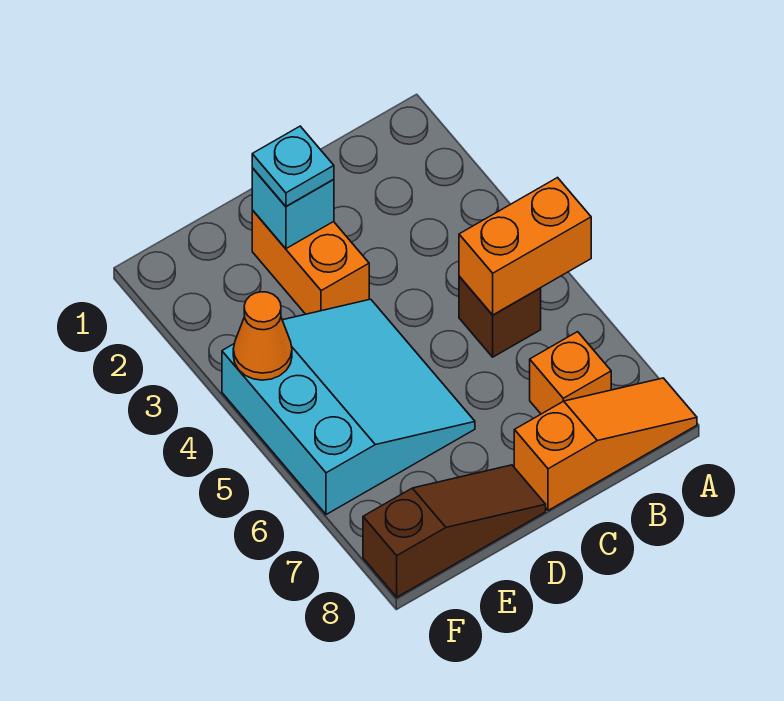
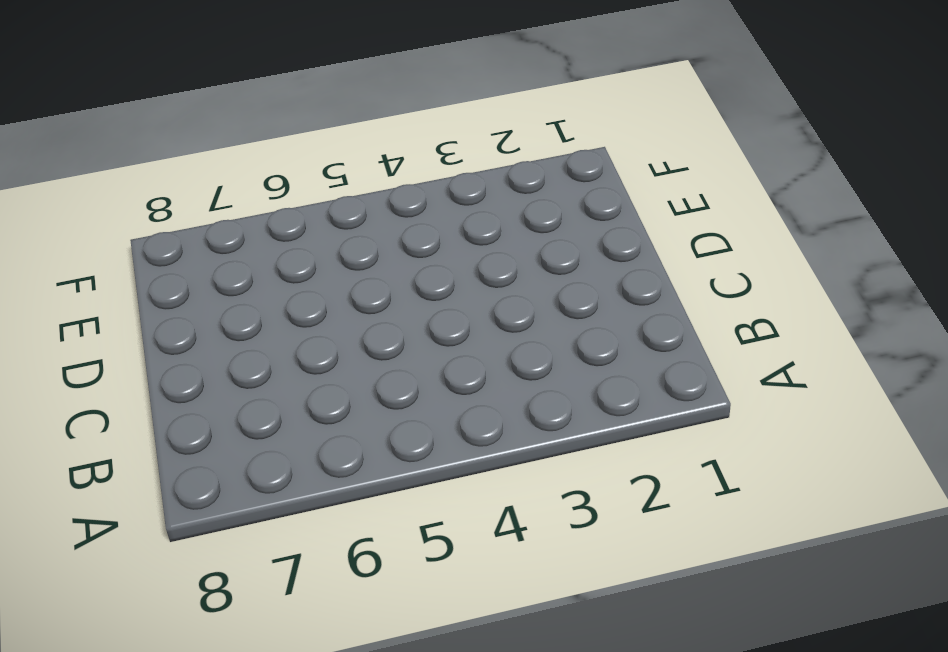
none -> orange slope A8:C8 level 1 top C
none -> brown brick B5 level 1

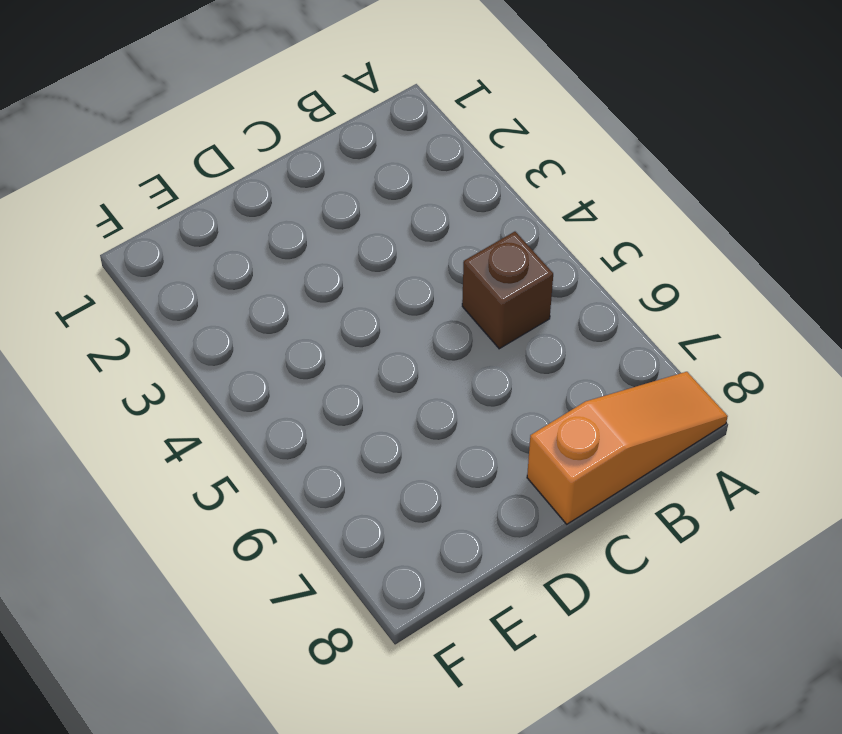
none -> orange brick B7 level 1
none -> orange brick D2:D3 level 1

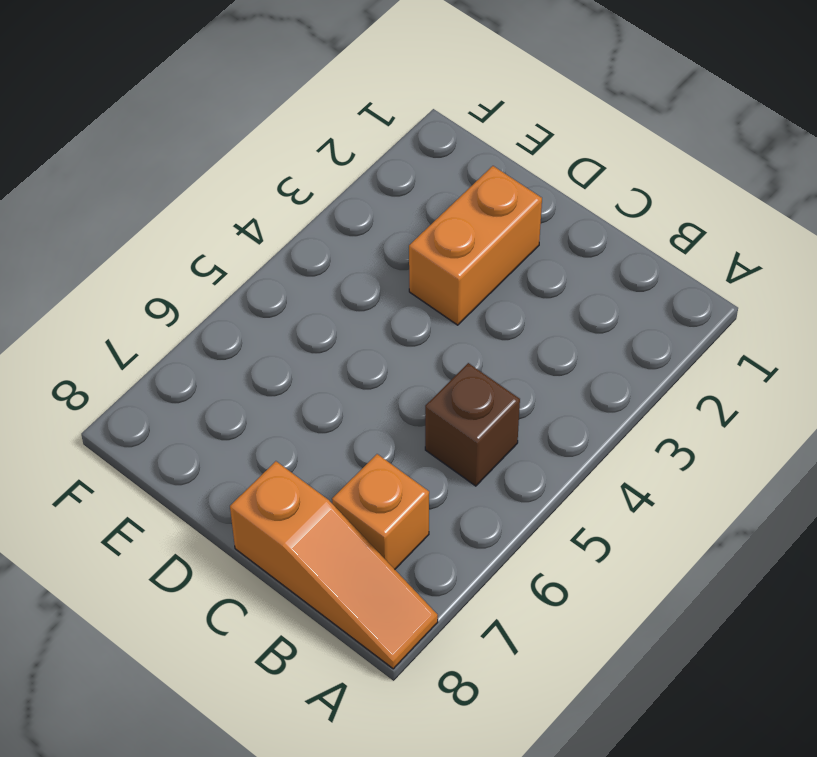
none -> cyan slope D4:F6 level 1 top F
none -> brown slope D8:F8 level 1 top F

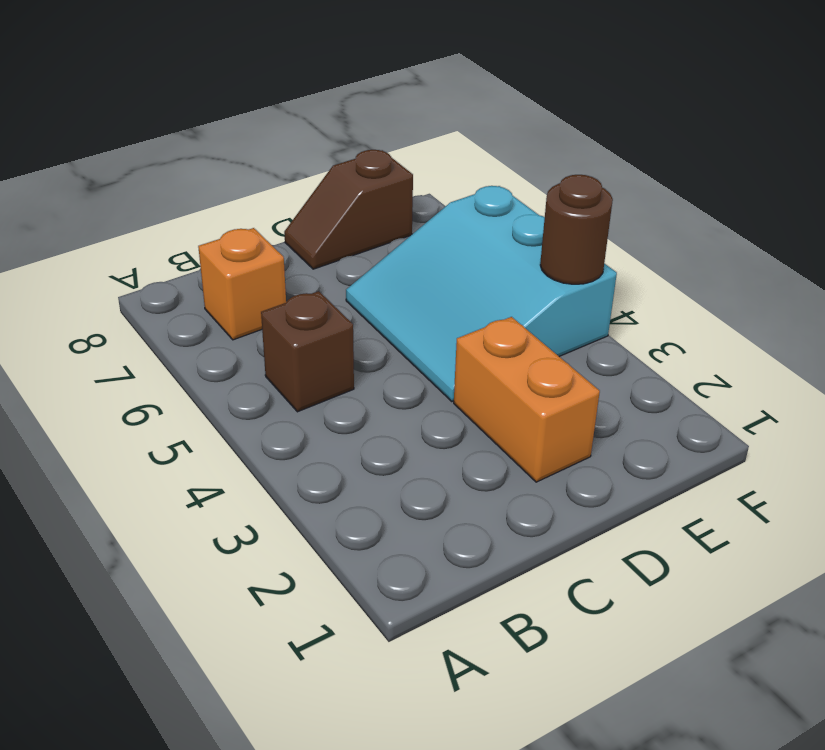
brown slope D8:E8 level 1 top E -> brown slope D8:F8 level 1 top F
brown round brick F4 level 2 -> orange cone F4 level 2
none -> orange slope A8:C8 level 1 top C
none -> orange brick A5:B5 level 2

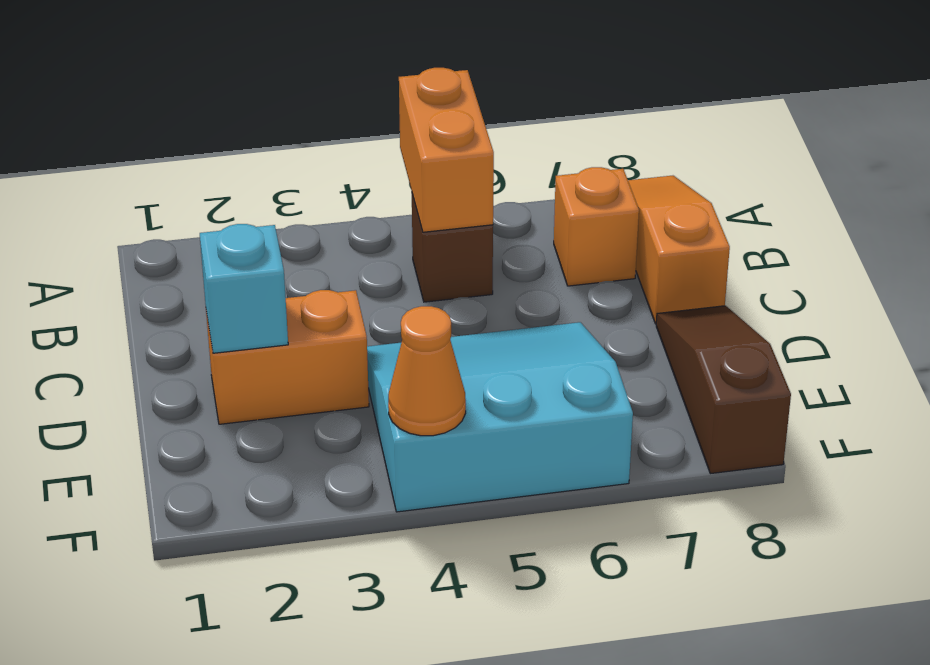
none -> cyan plate D2 level 3

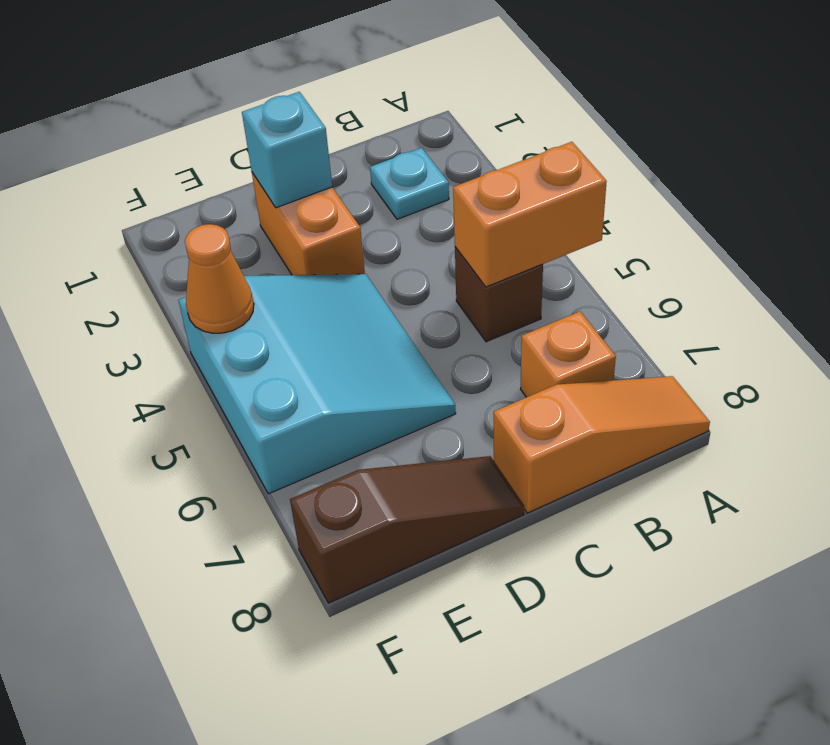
cyan plate B2 level 1 -> cyan plate D2 level 3

